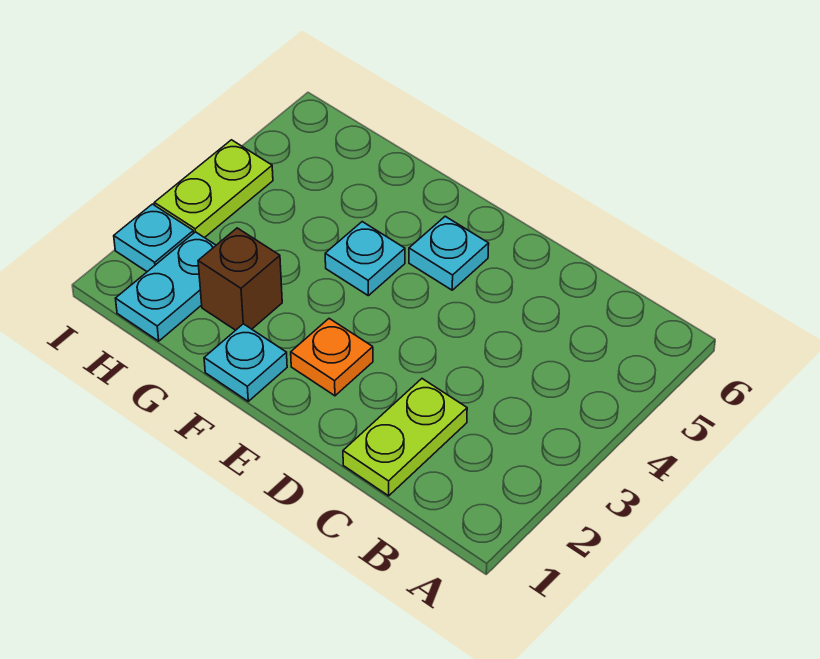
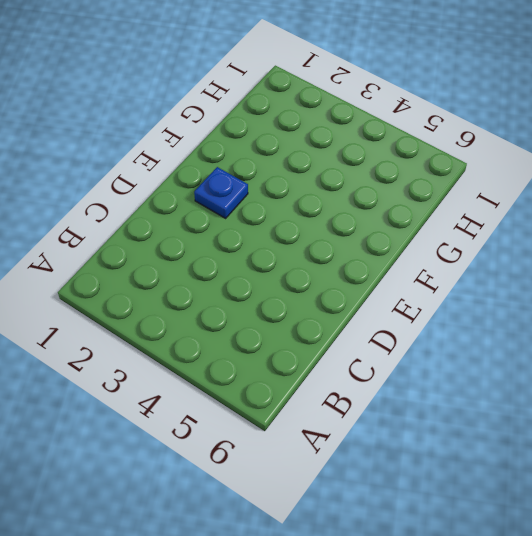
blue plate E2 level 1 -> orange plate E2 level 1
none -> lime plate C1:C2 level 1
none -> cyan plate E5 level 1

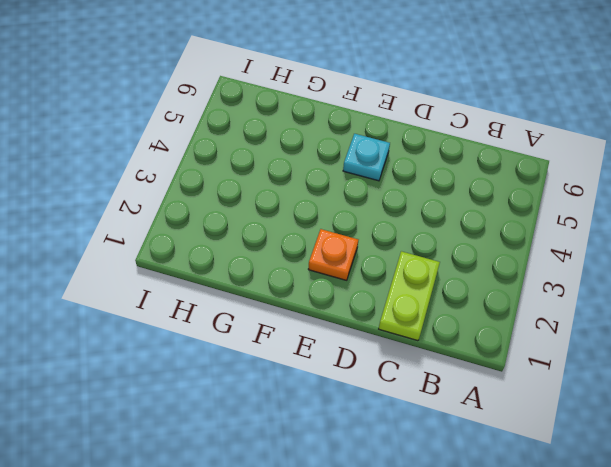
none -> cyan plate F1 level 1
none -> cyan plate F4 level 1

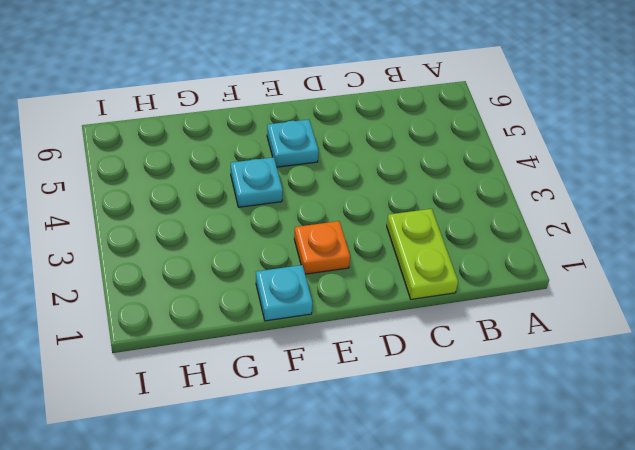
none -> brown brick G2 level 1
none -> cyan plate H1:H2 level 1

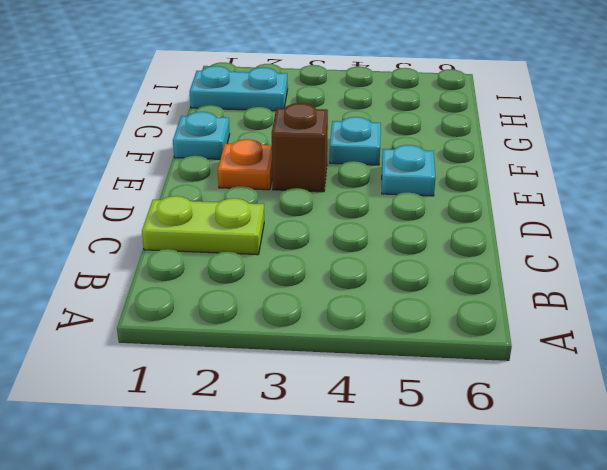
brown brick E3 level 1 -> brown brick G2 level 1
none -> cyan plate I2 level 1
none -> lime plate I3:I4 level 1

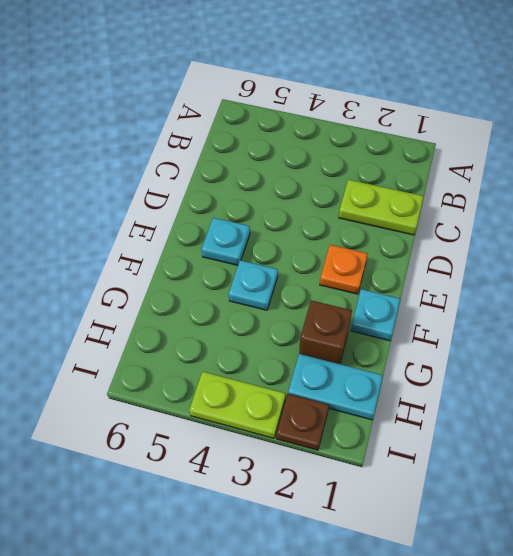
brown plate I2 level 1 -> cyan plate I2 level 1

